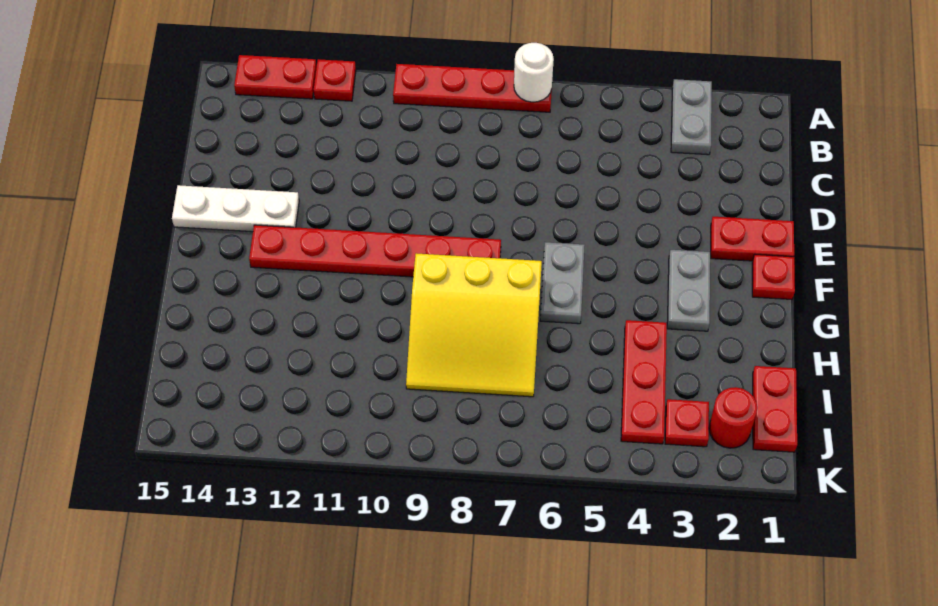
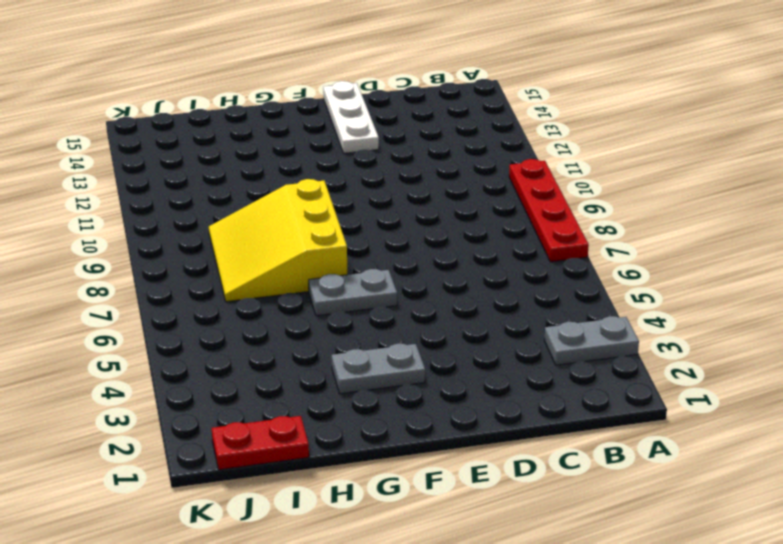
none -> red plate A12 level 1
none -> red plate A13:A14 level 1
none -> red plate E1:E2 level 1

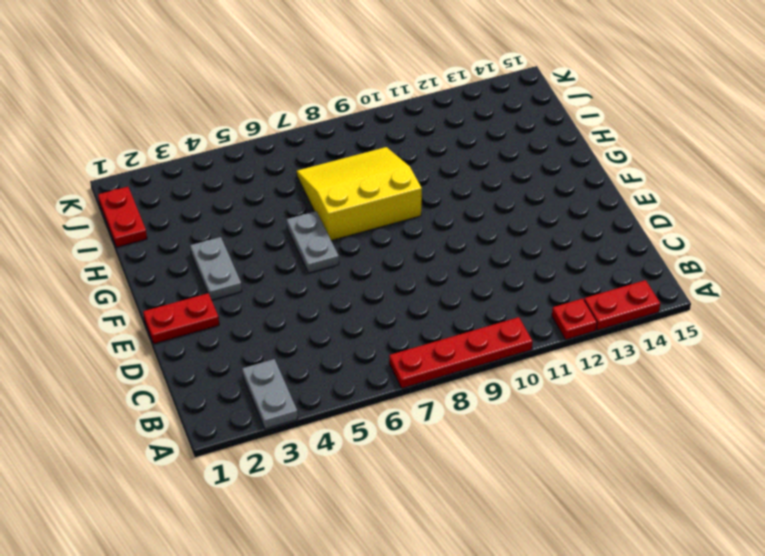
none -> white plate E13:E15 level 1
none -> red plate F1 level 1
none -> red plate F8:F13 level 1

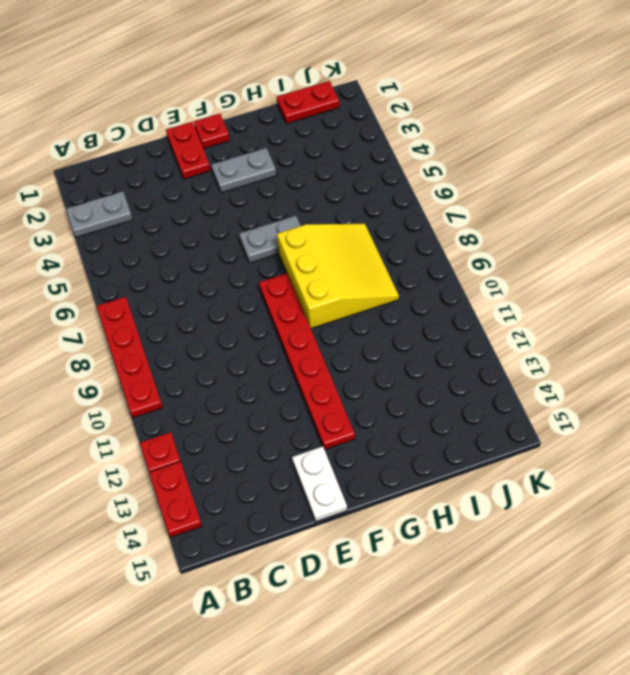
white plate E14:E15 level 1 -> white plate E13:E15 level 1
none -> red plate H4:J4 level 1
none -> red round brick J2 level 1
none -> red plate J3 level 1

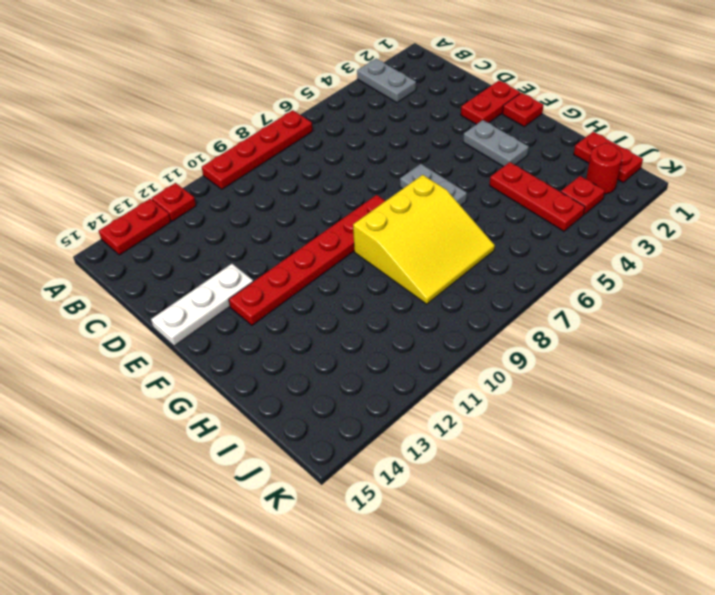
none -> white round brick A7 level 2

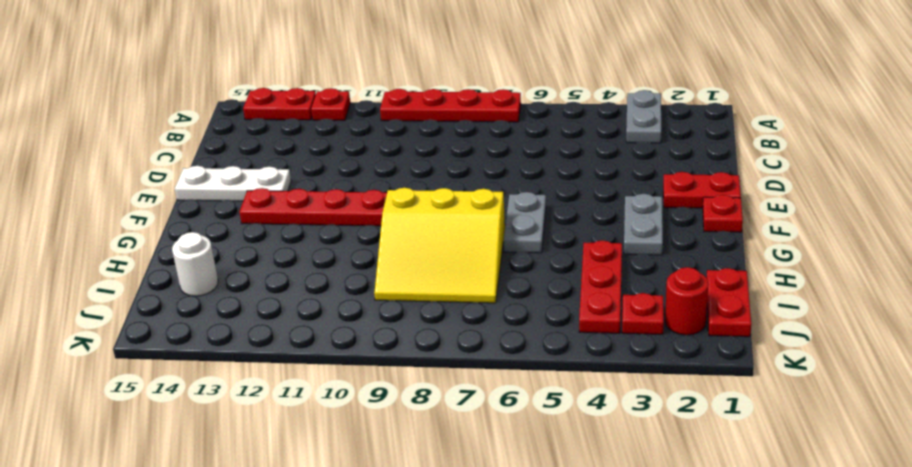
white round brick I14 level 1 -> white round brick A7 level 2

